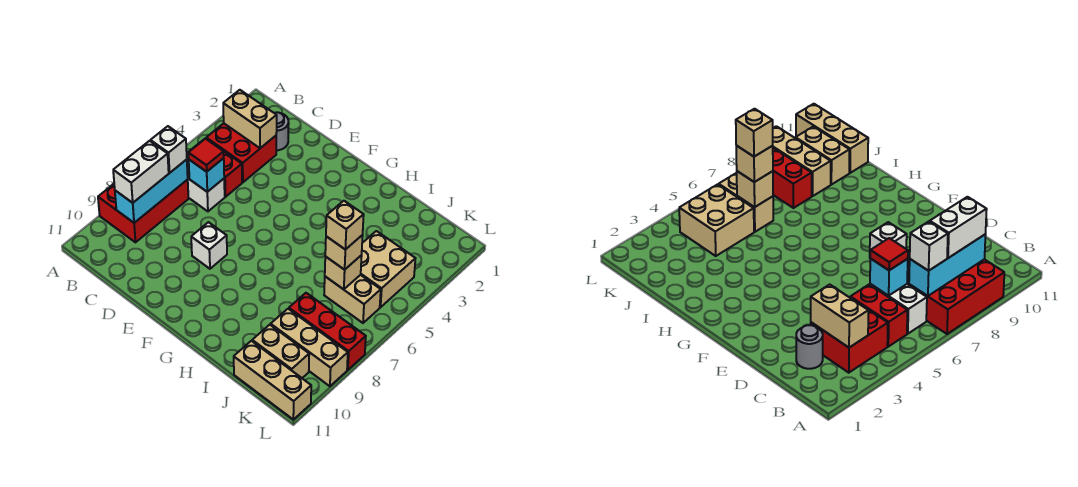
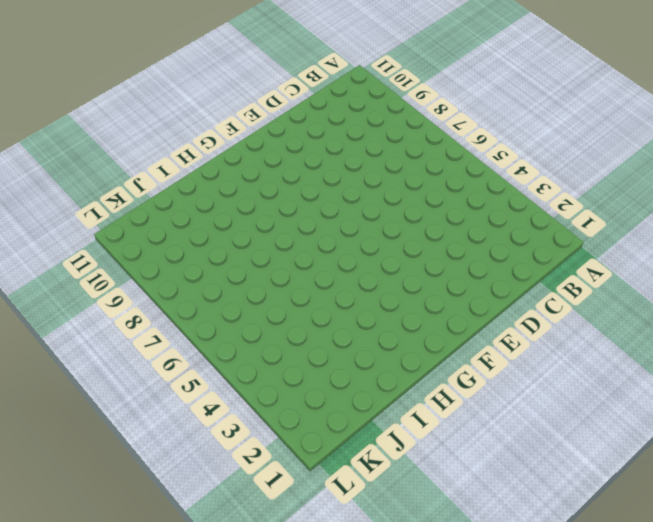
none -> red brick A7:B9 level 1
none -> red brick B3:C4 level 1
none -> red brick B5:C5 level 1

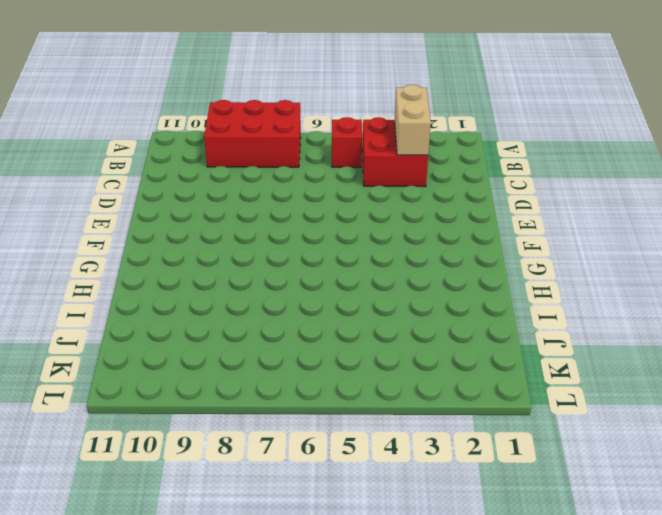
red brick B5 level 1 -> red brick B5:C5 level 1
none -> white brick B6:C6 level 1
none -> grey round brick C2 level 1
none -> white brick E8 level 1

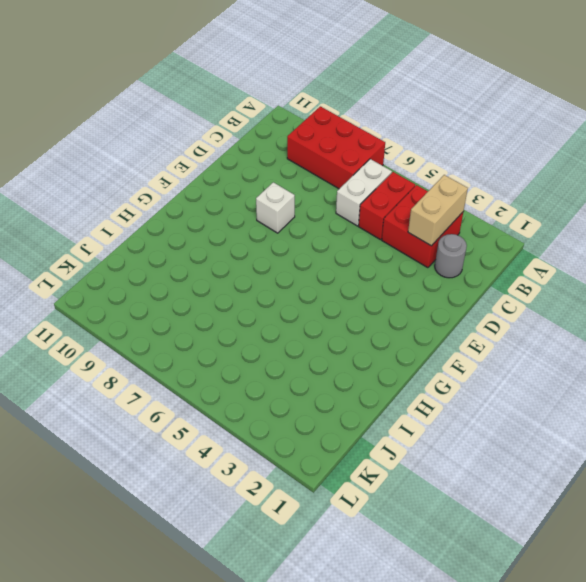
none -> tan brick J4:K5 level 1
none -> tan brick J6:K6 level 1
none -> red brick J8:L8 level 1

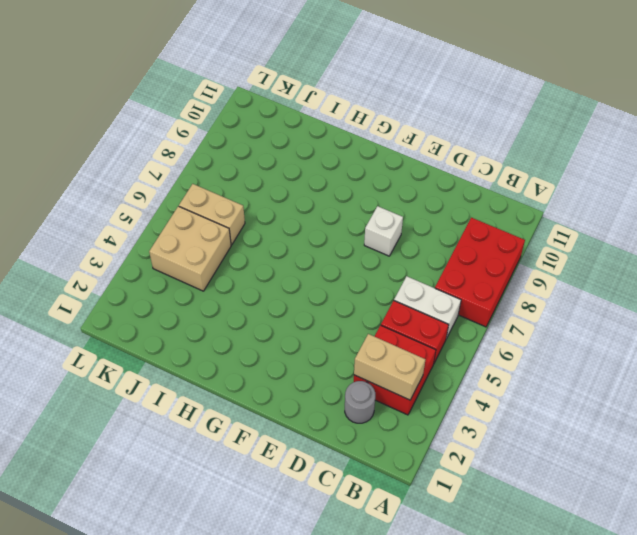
none -> red brick J8:L8 level 1
none -> tan brick J9:L9 level 1
none -> tan brick J10:K10 level 1

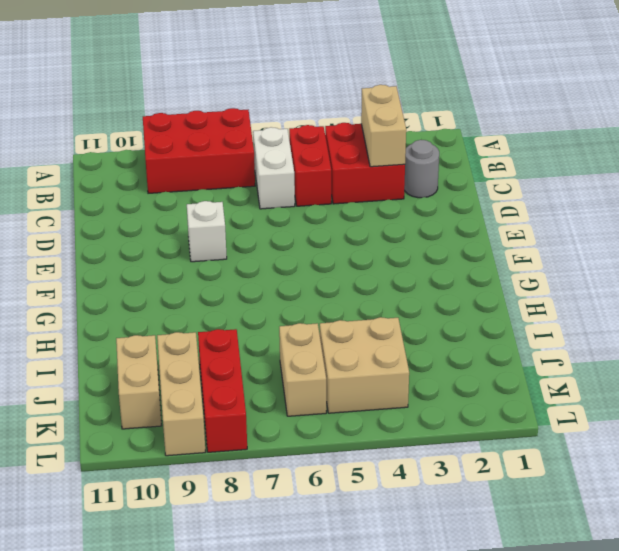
none -> tan brick J11:L11 level 1
none -> cyan brick B7:B9 level 2
none -> cyan brick C6 level 2

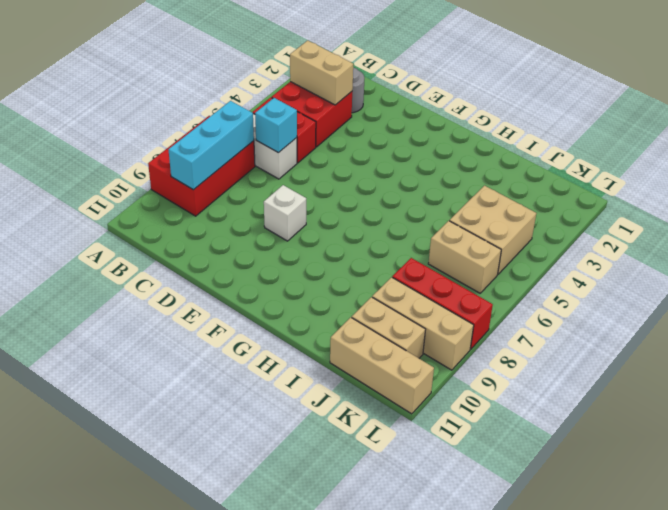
none -> tan brick J6 level 2
none -> white brick B7 level 3
none -> white brick B8:B9 level 3

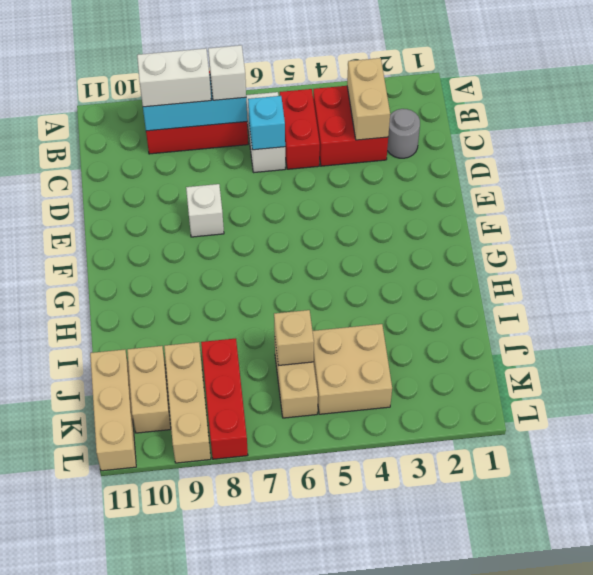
none -> red tile C6 level 3
none -> tan brick J6 level 3
none -> tan brick J6 level 4

